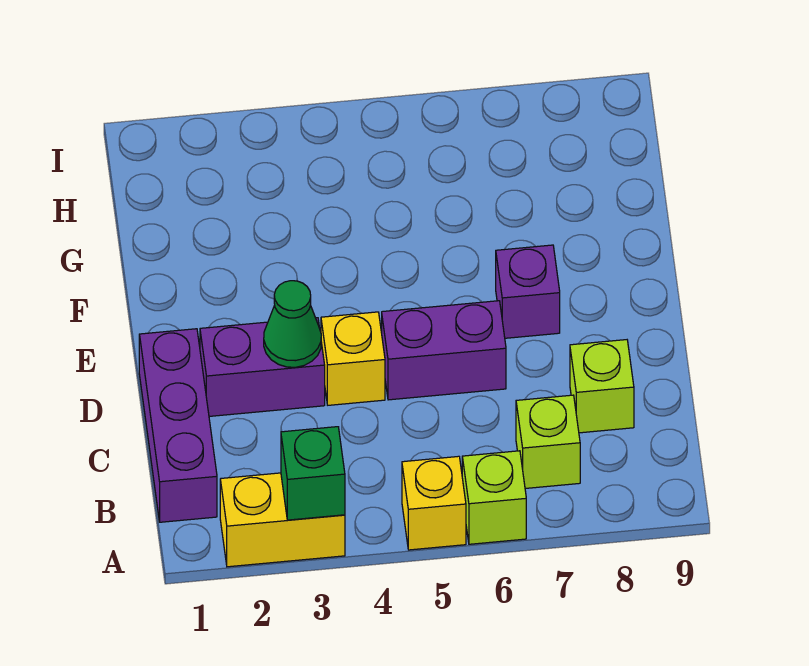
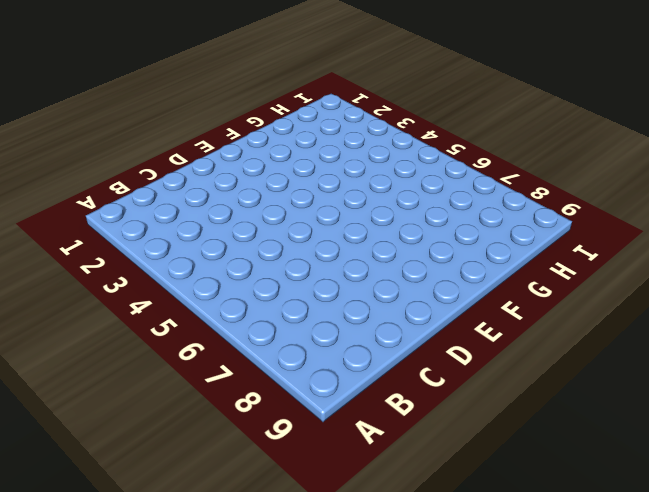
none -> yellow brick A2:A3 level 1
none -> yellow brick A5 level 1
none -> lime brick A6 level 1

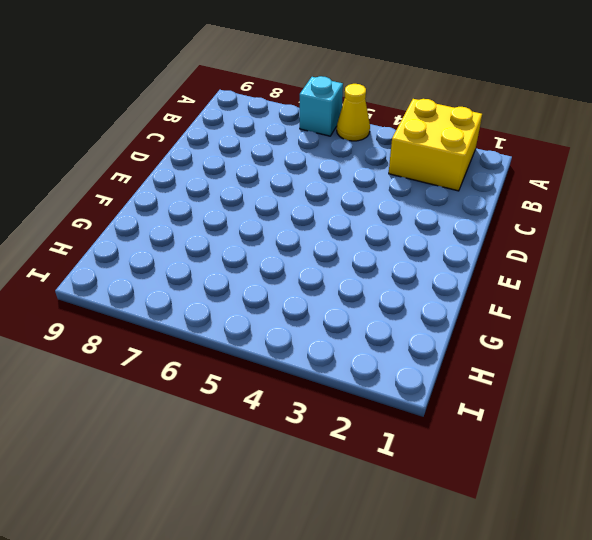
yellow brick A2:B3 level 1 -> yellow brick A2:A3 level 1
yellow cone A5 level 1 -> yellow brick A5 level 1
cyan brick A6 level 1 -> lime brick A6 level 1
none -> purple brick B1:D1 level 1
none -> lime brick B7 level 1
none -> lime brick C8 level 1

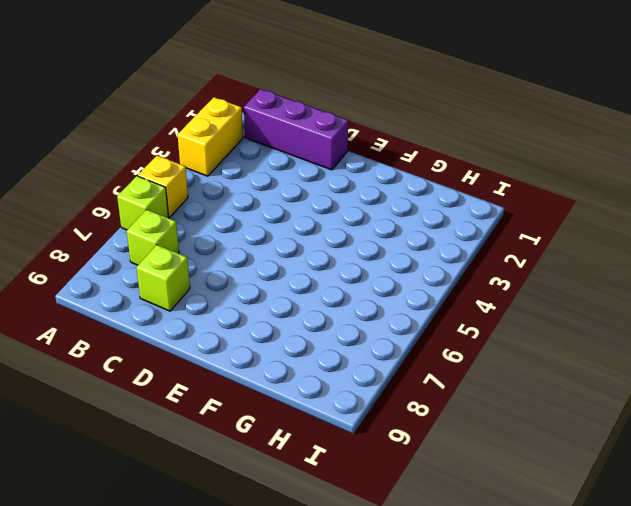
none -> purple brick D2:D3 level 1
none -> yellow brick D4 level 1
none -> purple brick D5:D6 level 1

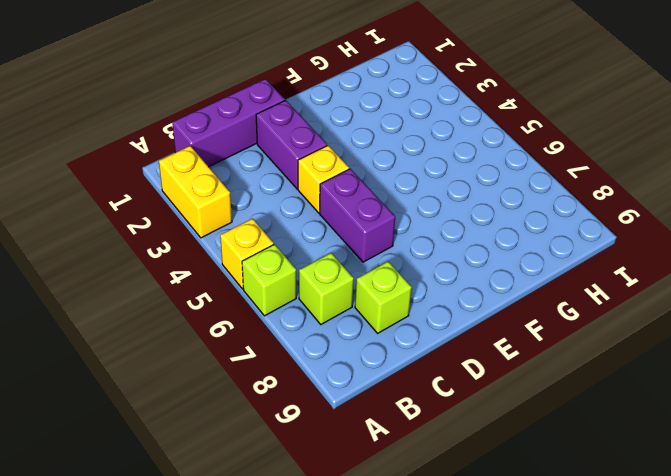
none -> purple brick E7 level 1
none -> green brick A3 level 2
none -> green cone D3 level 2

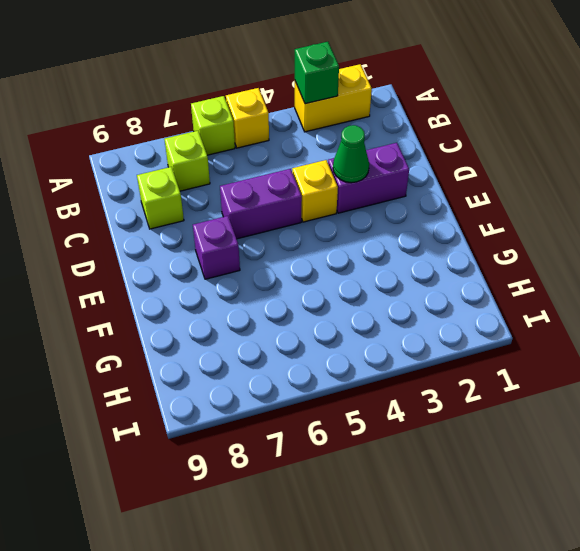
none -> purple brick B1:D1 level 1

